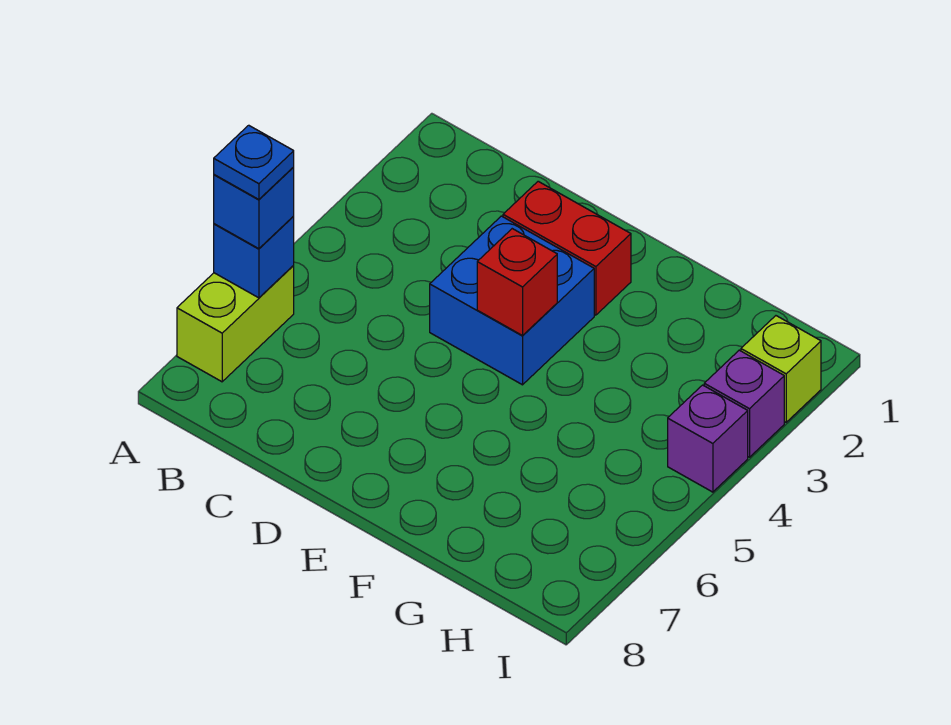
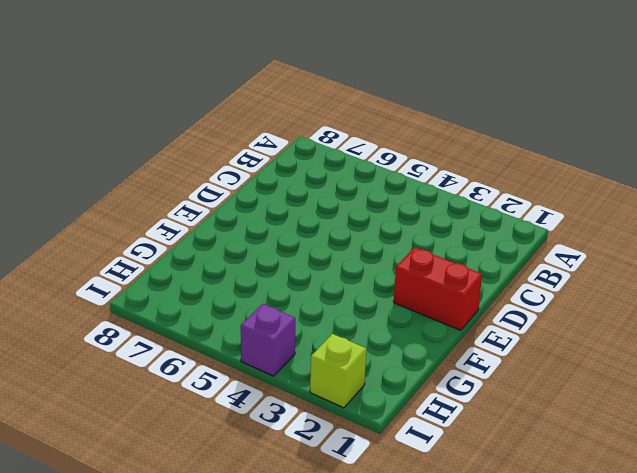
red brick E1:E2 level 1 -> red brick D2:E2 level 1
none -> lime brick A6:A7 level 1
none -> blue brick D3:E4 level 1

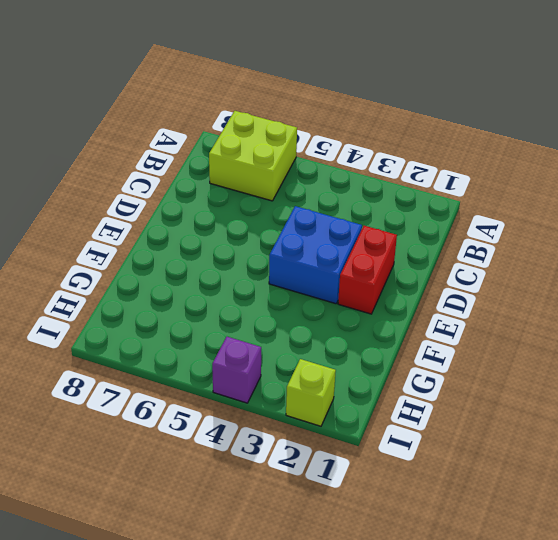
lime brick A6:B7 level 1 -> lime brick A6:A7 level 1
none -> purple brick I3 level 1
none -> blue brick A6 level 2

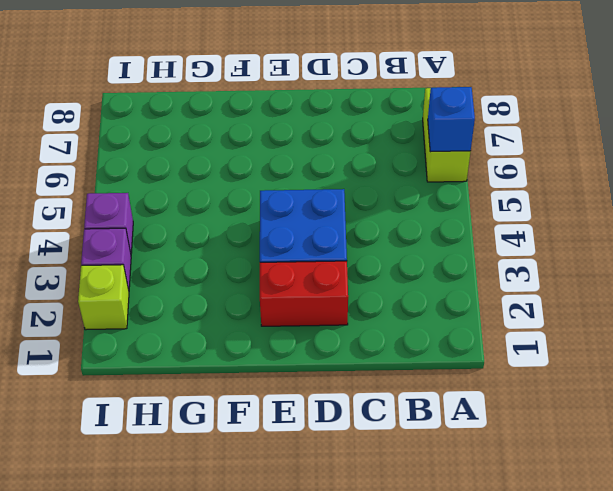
none -> red brick E4 level 2
none -> blue brick A6 level 3

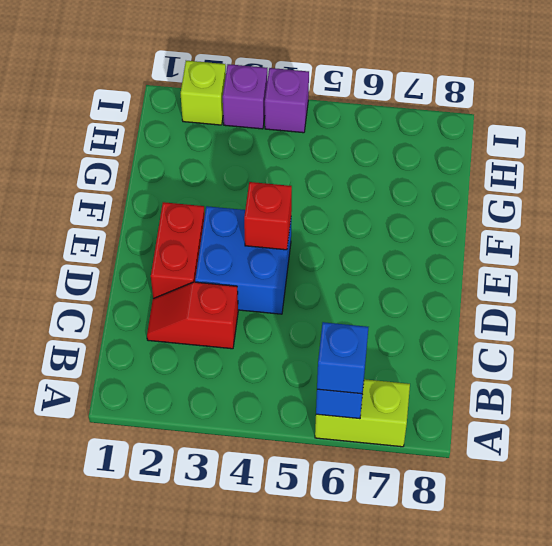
red slope C2:C3 level 1 top 3 -> none
none -> blue plate A6 level 4

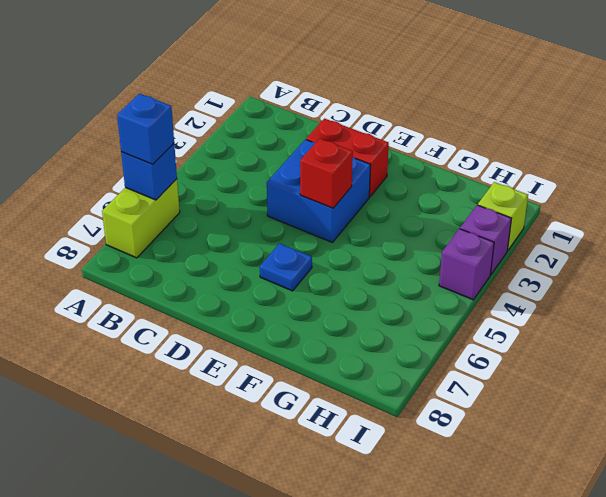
blue plate E6 level 1 -> blue plate A6 level 4

